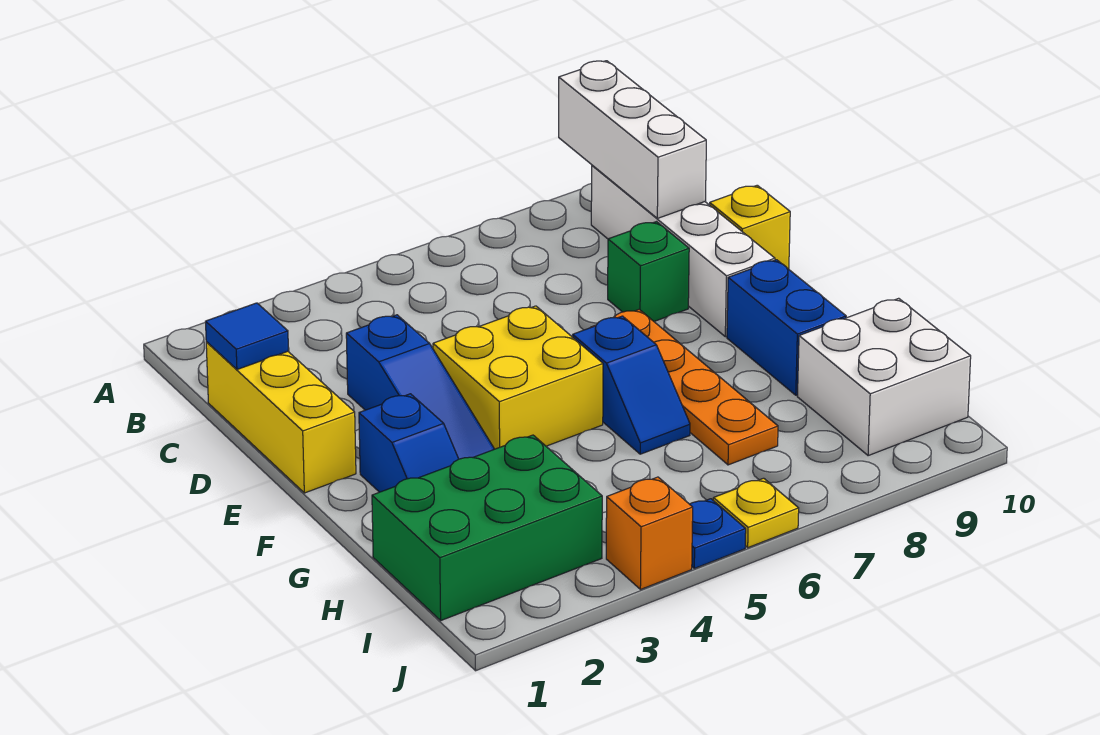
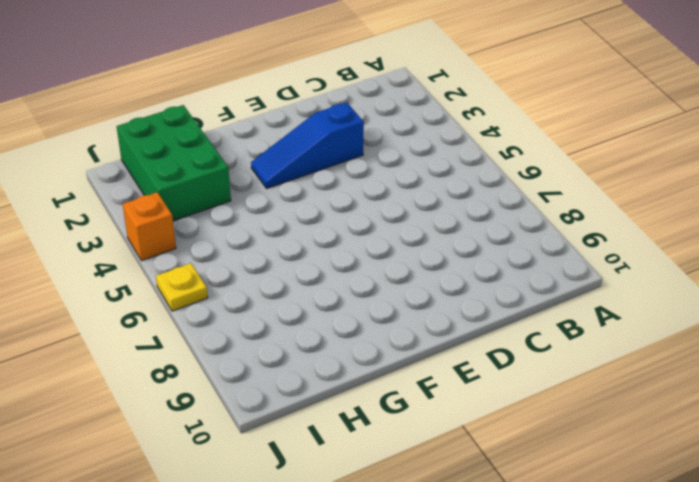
none -> white brick B9:E9 level 1
none -> yellow brick C1:E1 level 1
none -> green brick D8 level 1

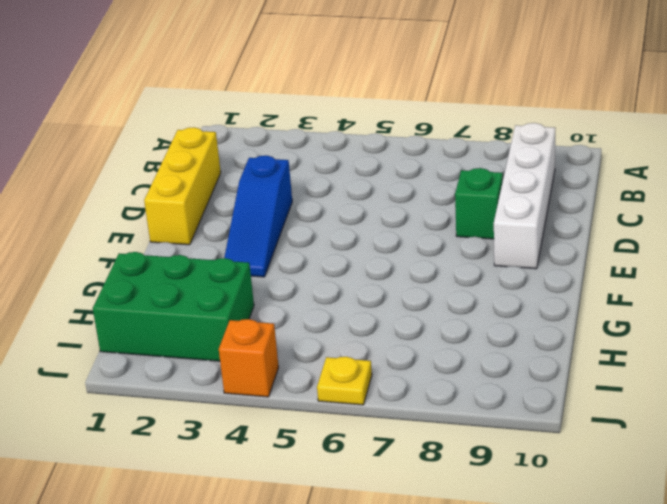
none -> yellow brick D10 level 1
none -> yellow brick E4:F5 level 1
none -> orange plate E7:H7 level 1

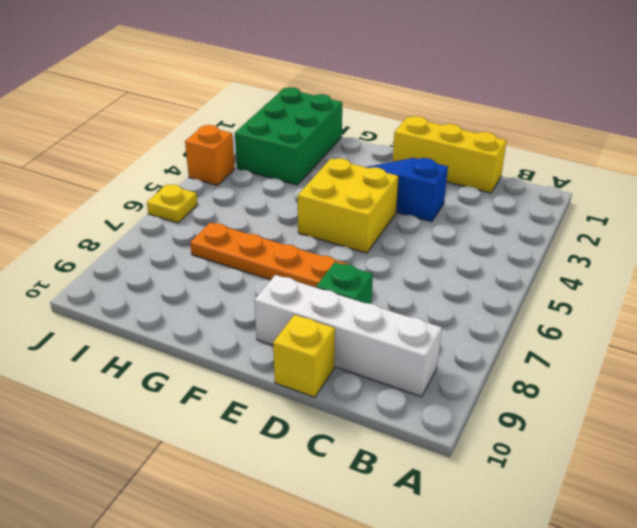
none -> blue slope F2:G2 level 1 top F
none -> blue slope F6:G6 level 1 top F
none -> blue brick F9:G9 level 1

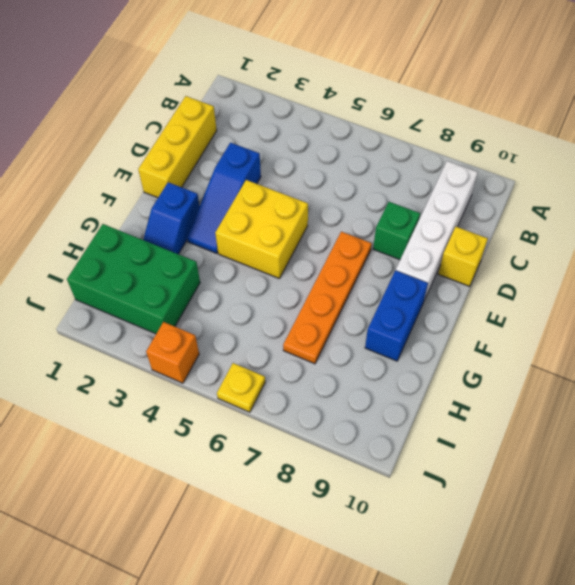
none -> blue slope F6:G6 level 1 top F
none -> white brick H9:I10 level 1
none -> blue plate J5 level 1

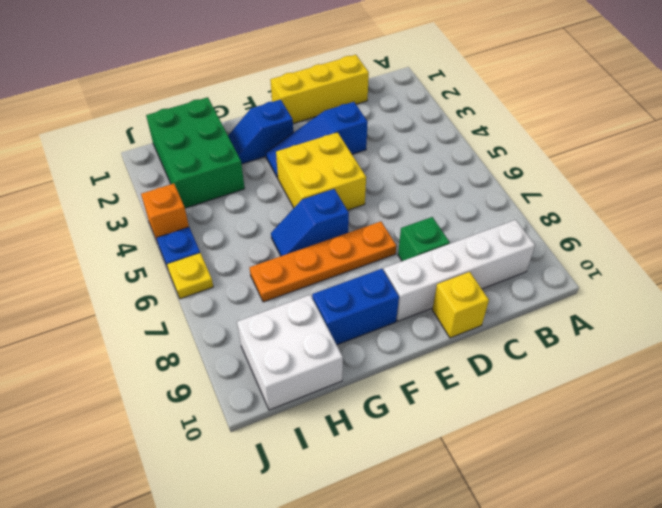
none -> white brick A9:C9 level 2
none -> blue tile C1 level 2

